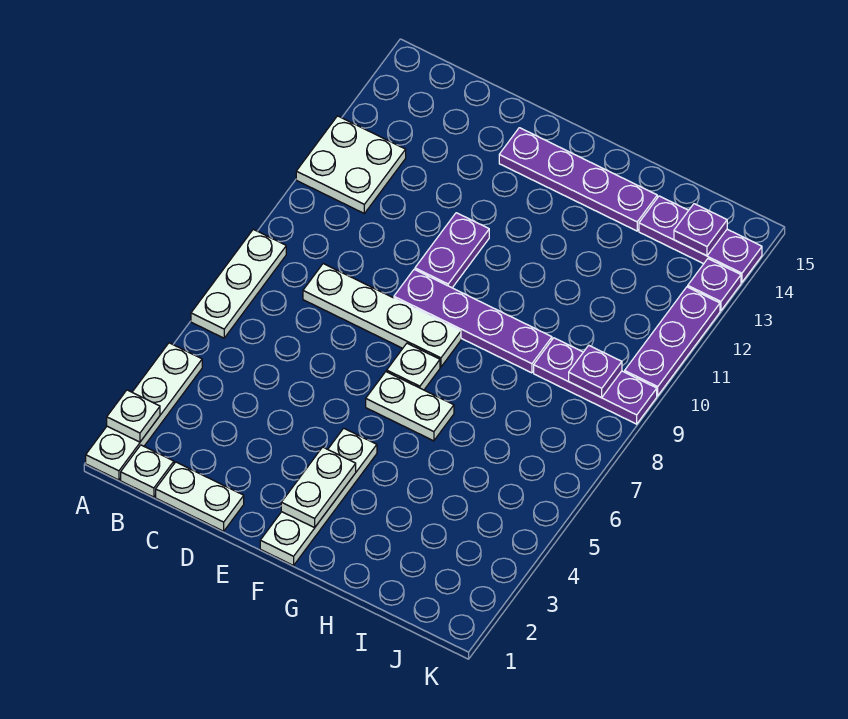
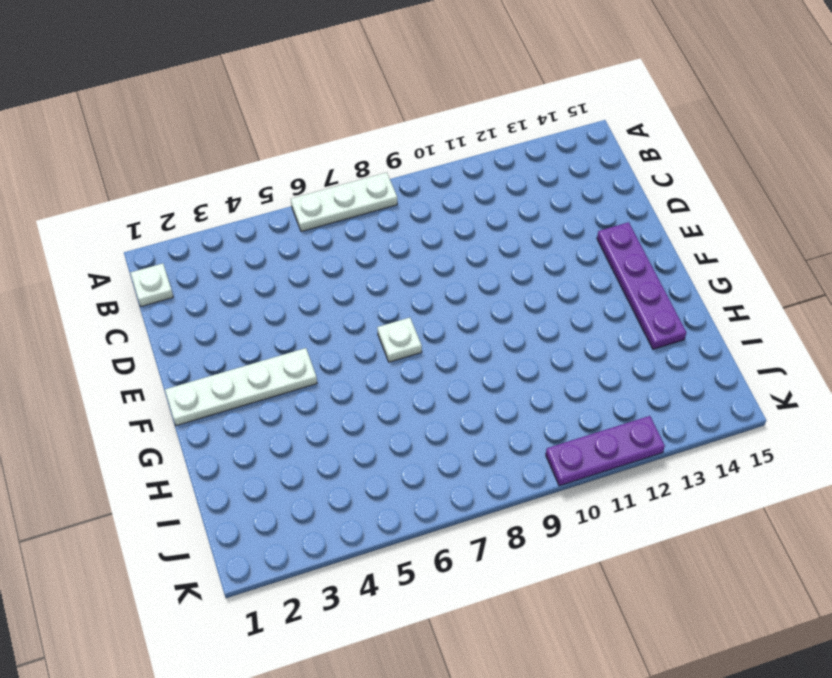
none -> white plate A1:A4 level 1
none -> white plate A11:B12 level 1
none -> white plate C1:D1 level 1

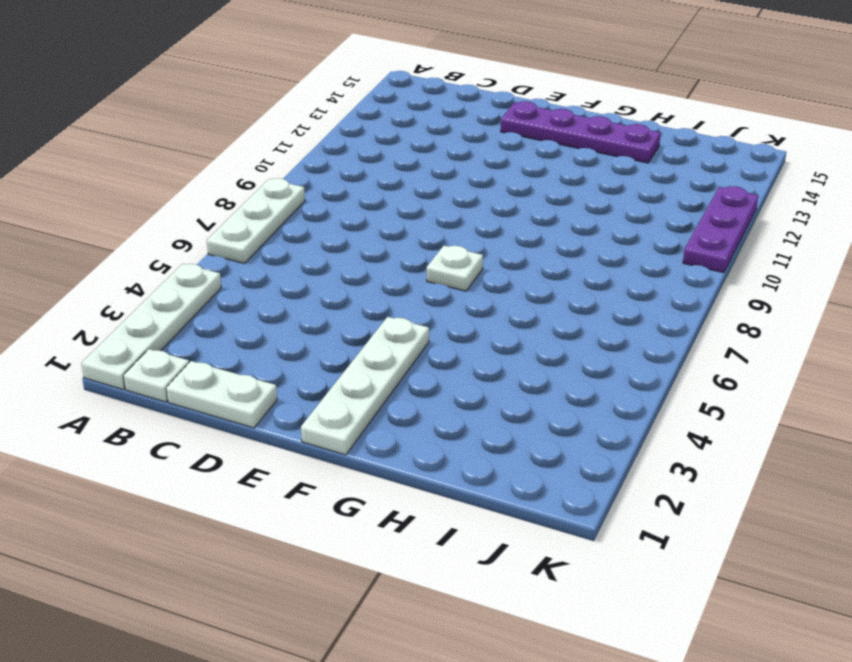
none -> white plate A11:B12 level 1
none -> white plate C8:F8 level 1
none -> purple plate E9:H9 level 1

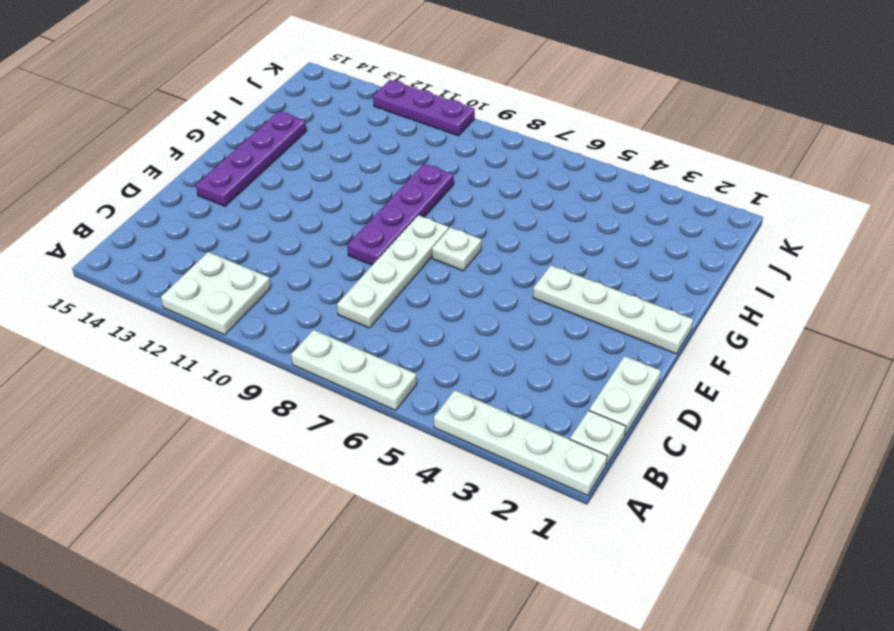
none -> purple plate E10:E11 level 1
none -> white plate F6:G6 level 1
none -> purple plate I9:K9 level 1

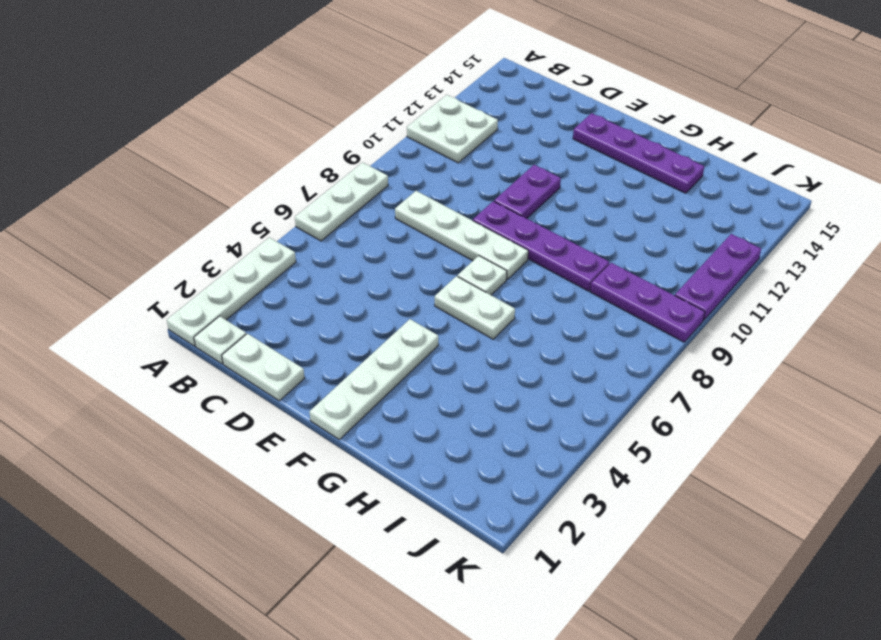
none -> purple plate I14:K14 level 1
none -> purple plate K13 level 1
none -> white plate A2 level 2

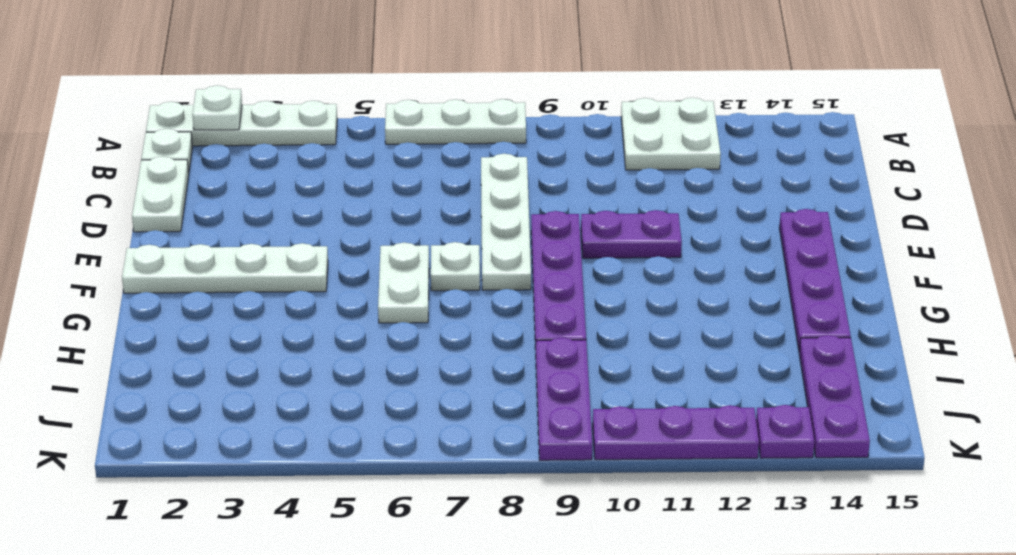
none -> white plate F2:F3 level 2
none -> purple plate J9 level 2
none -> purple plate J14 level 2

